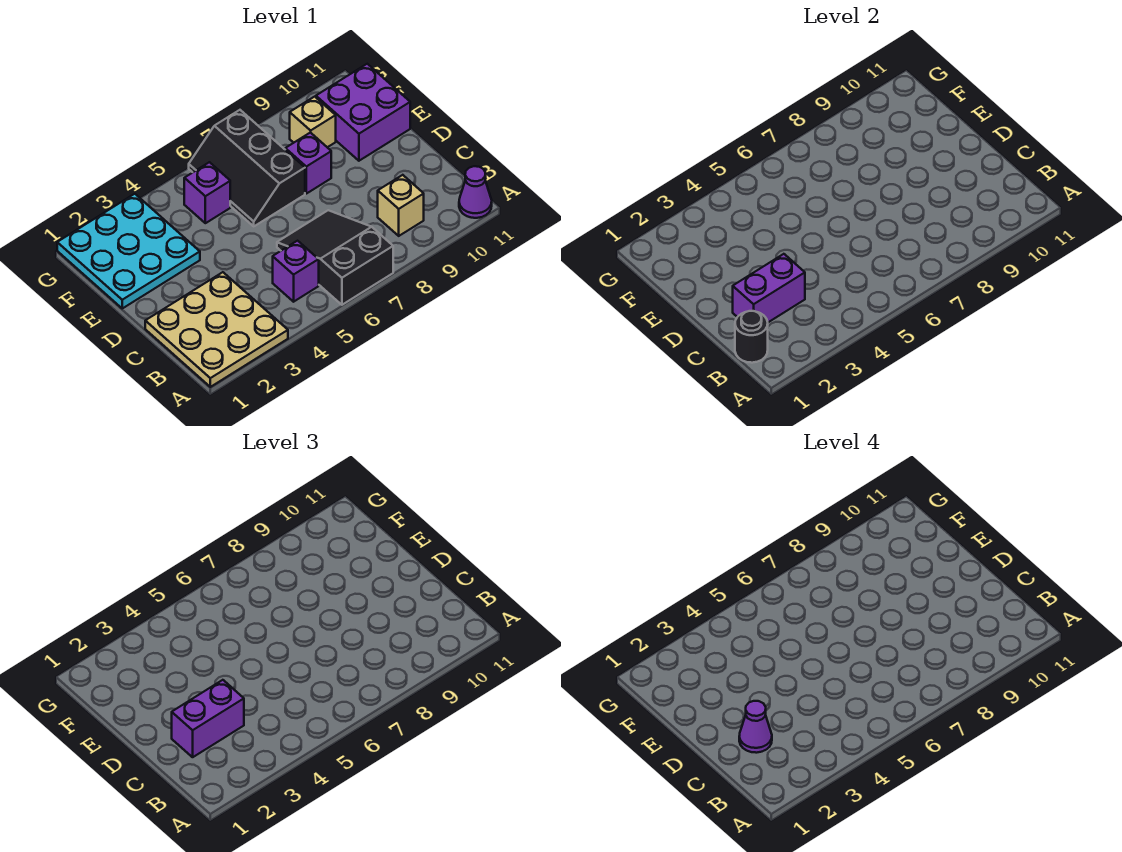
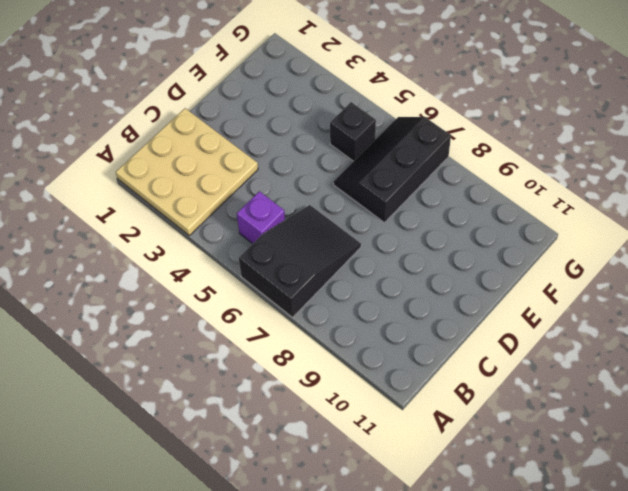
black brick F5 level 1 -> purple brick F5 level 1
none -> purple cone A11 level 1
none -> tan brick B9 level 1
none -> cyan plate E1:G3 level 1

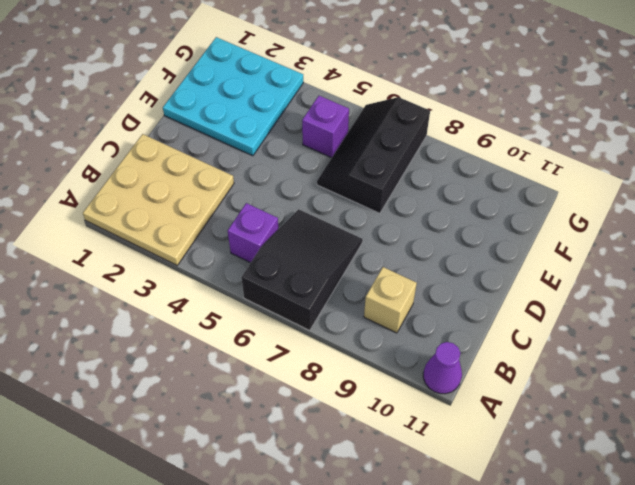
none -> purple brick E8 level 1
none -> purple brick E10:F11 level 1
none -> tan brick F9 level 1

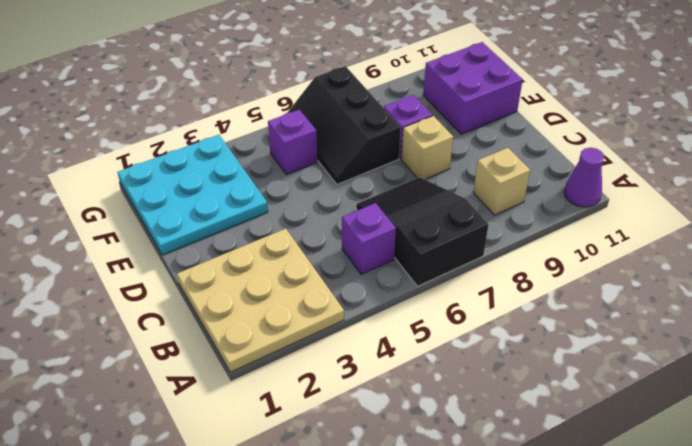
tan brick D8 level 1 -> tan brick F9 level 1
none -> black round brick B1 level 2
none -> purple brick C2:C3 level 2
none -> purple brick C2:C3 level 3

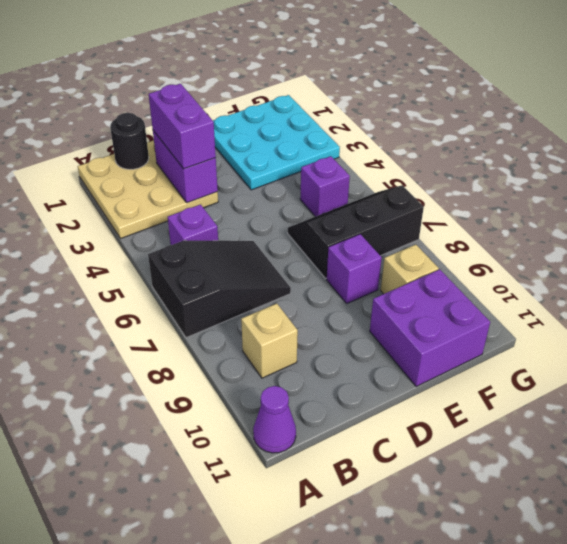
none -> purple cone C2 level 4

